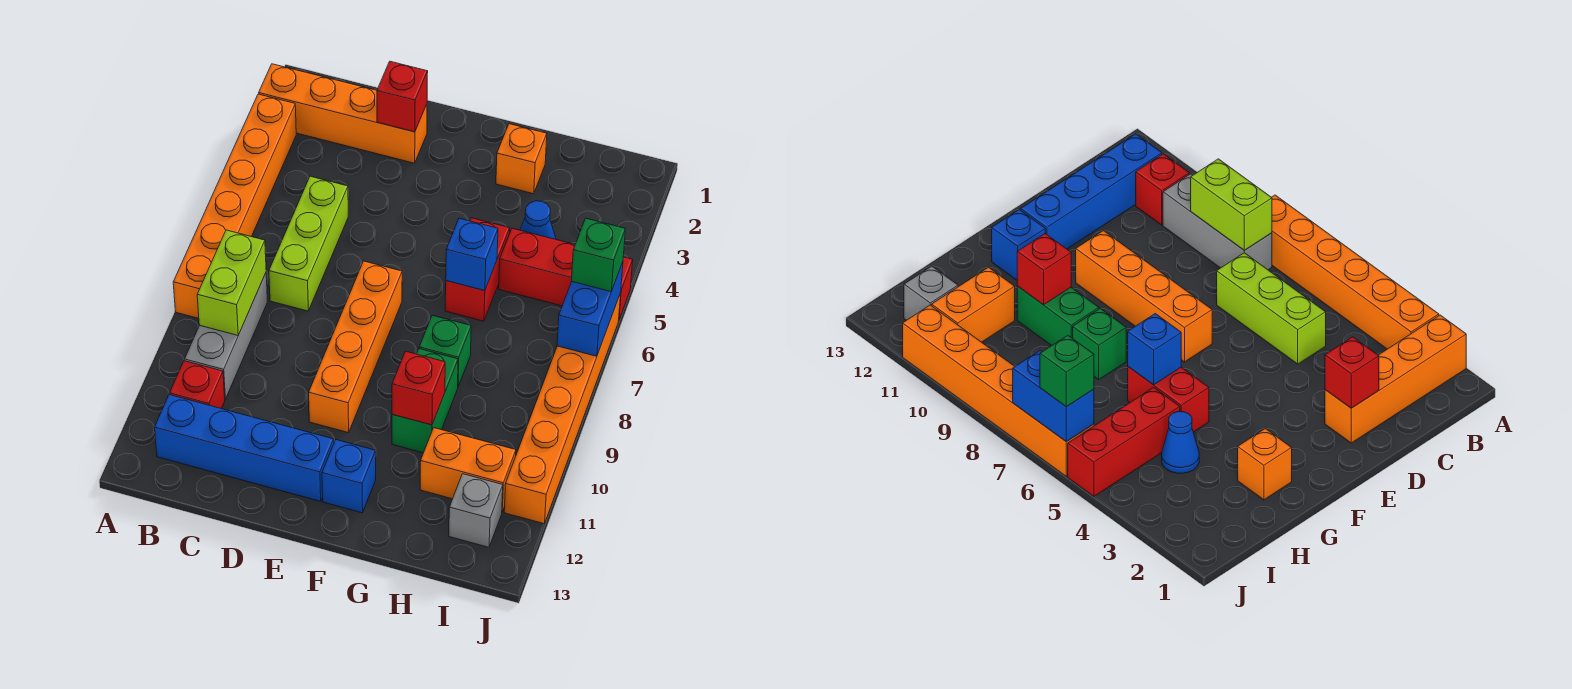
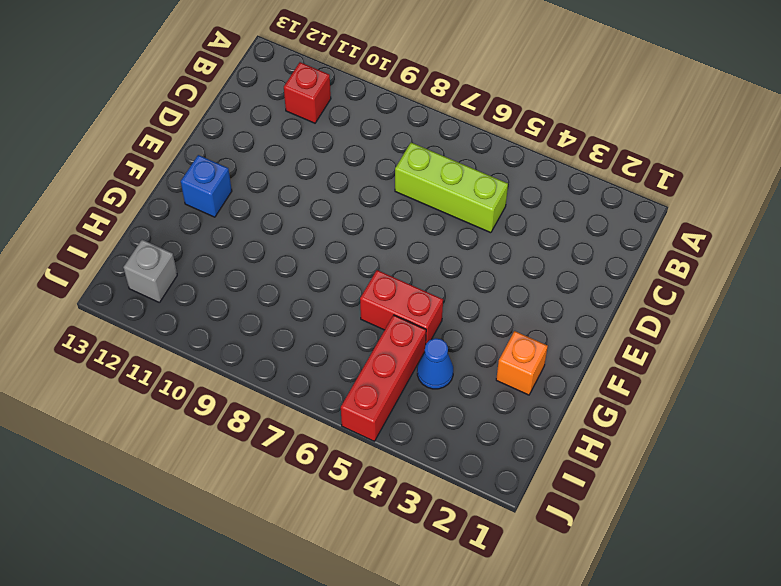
none -> orange brick A2:D2 level 1
none -> orange brick A3:A8 level 1
none -> grey brick B8:B10 level 1

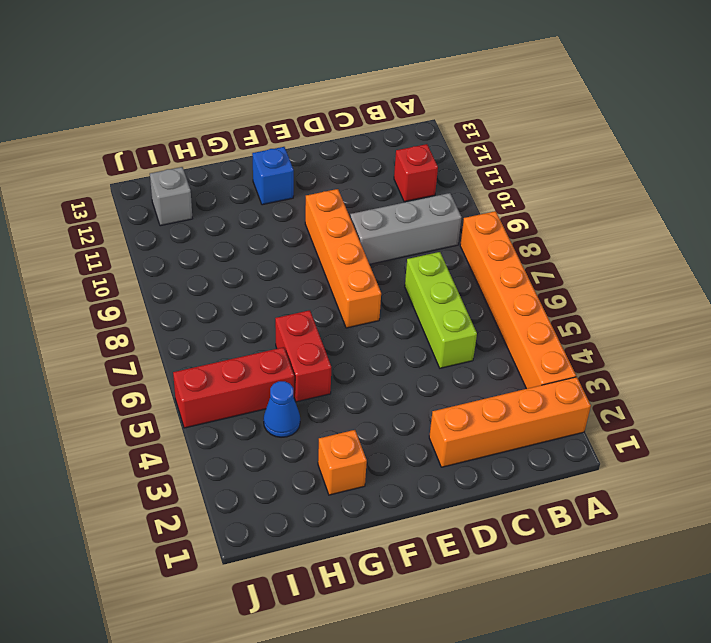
grey brick B9:D9 level 1 -> grey brick B8:B10 level 1
none -> blue brick B12:E12 level 1
none -> green brick G8 level 1
none -> green brick G9:G10 level 1

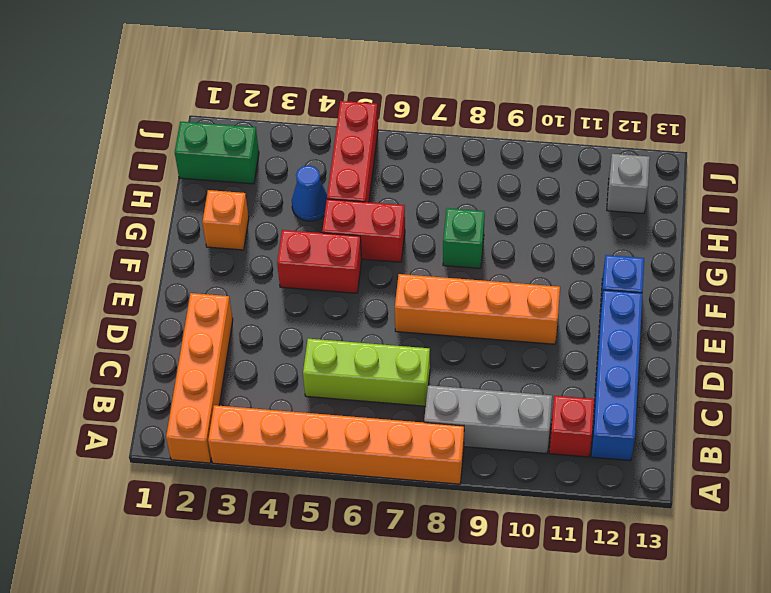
red brick F4:F5 level 1 -> none
green brick I1:I2 level 1 -> green brick G9:G10 level 1
none -> orange brick H11:I11 level 1
none -> orange brick J6:J11 level 1
none -> lime brick B8:B9 level 2

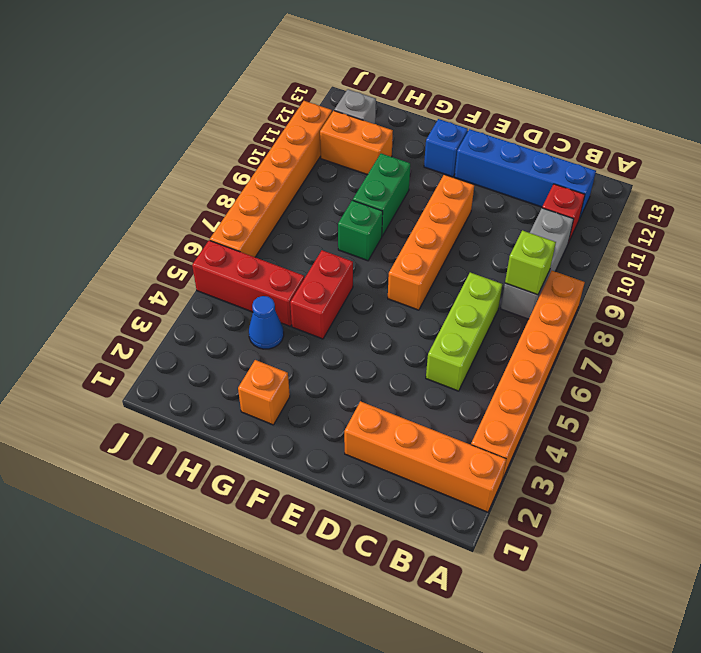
lime brick B8 level 2 -> lime brick B8:B9 level 2
none -> red brick D2 level 2
none -> blue brick G6 level 2
none -> red brick G10 level 2

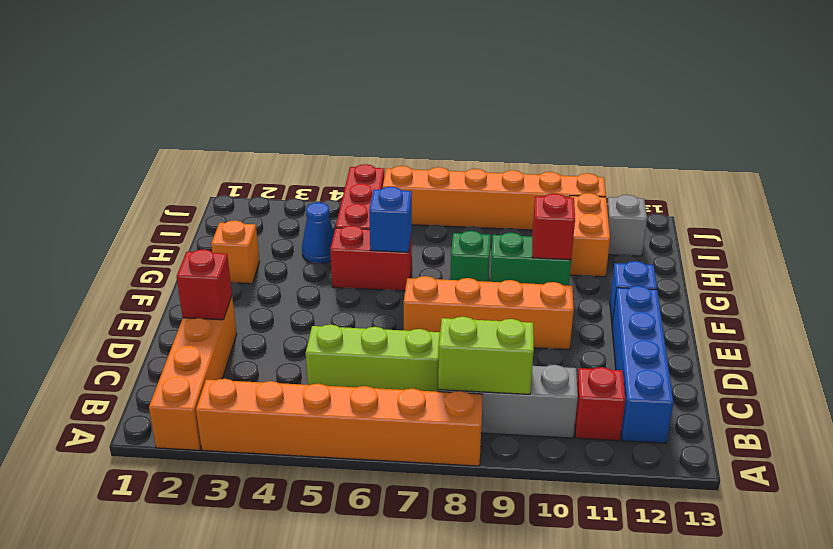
none -> blue brick J6:J7 level 2
none -> green brick J6 level 3

